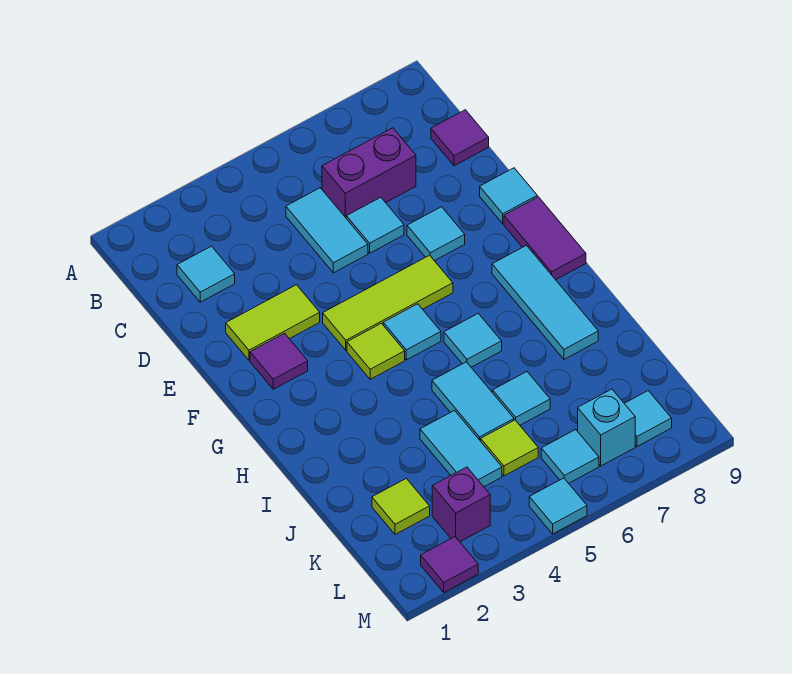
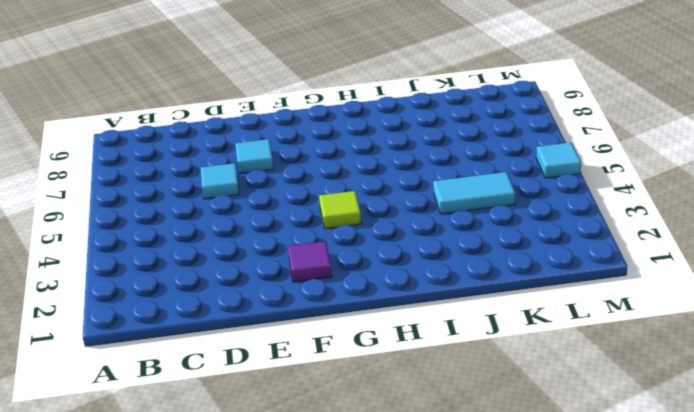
none -> cyan tile C2 level 1
none -> cyan tile C5:D5 level 1
none -> purple brick C6:C7 level 1

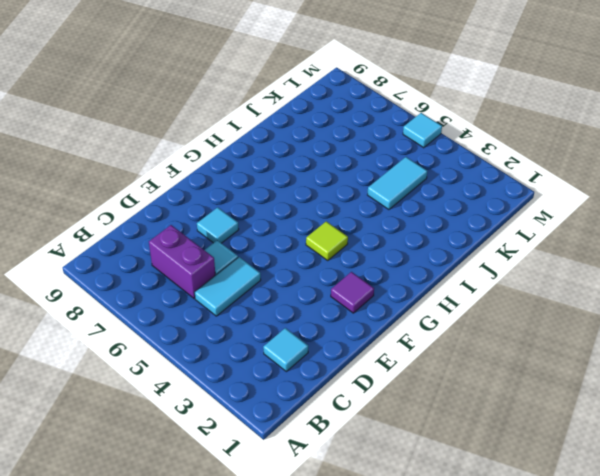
none -> purple tile C9 level 1
none -> lime tile E2:E3 level 1
none -> cyan tile E9 level 1

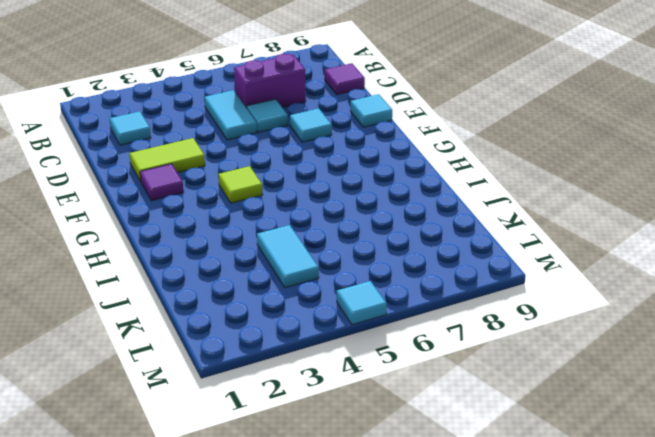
none -> lime tile F4:F6 level 1
none -> purple tile F9:G9 level 1
none -> cyan tile G5 level 1

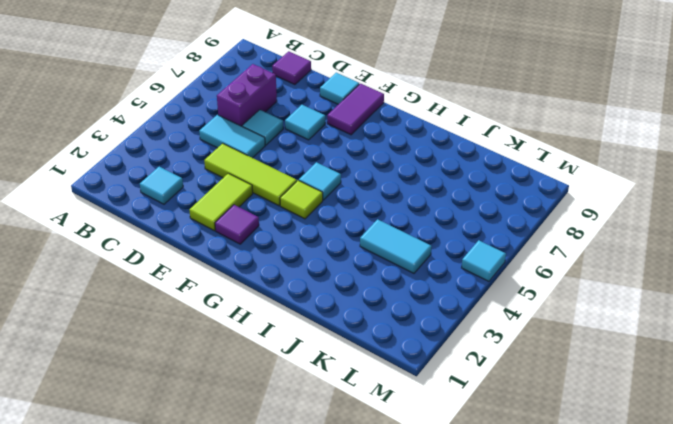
lime tile D4:F4 level 1 -> lime tile F4:F6 level 1
purple tile F8:F9 level 1 -> purple tile F9:G9 level 1
none -> cyan tile G8:I8 level 1
none -> cyan tile H6 level 1
none -> cyan tile I5:J5 level 1

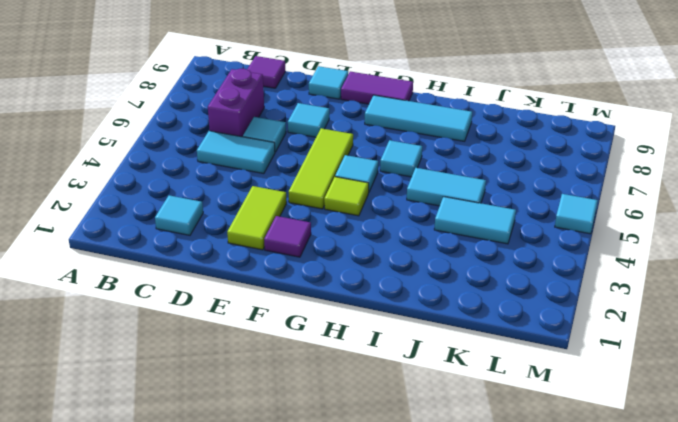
none -> cyan tile J6 level 1
none -> lime tile K2 level 1
none -> lime tile K5 level 1

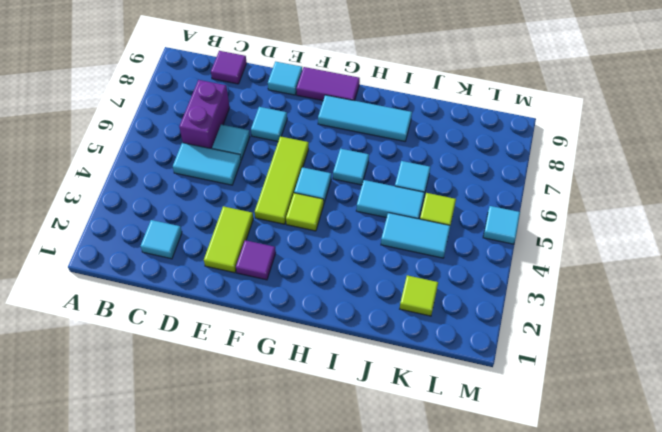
none -> purple brick L3 level 1
none -> cyan tile L6 level 1
none -> cyan brick L7 level 1

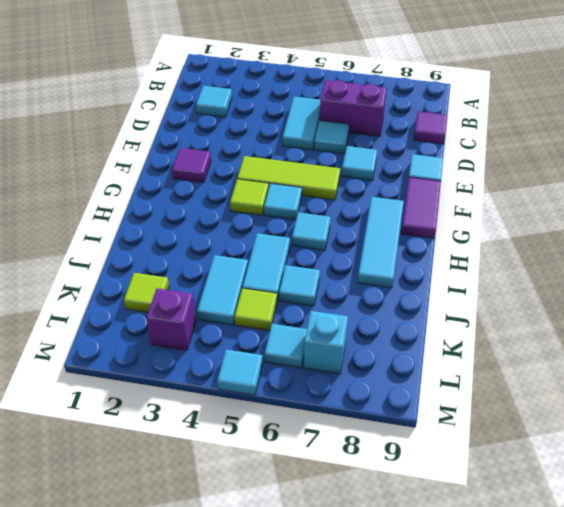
none -> lime tile E2:E3 level 1
none -> cyan tile L8 level 1
none -> purple tile M2 level 1

